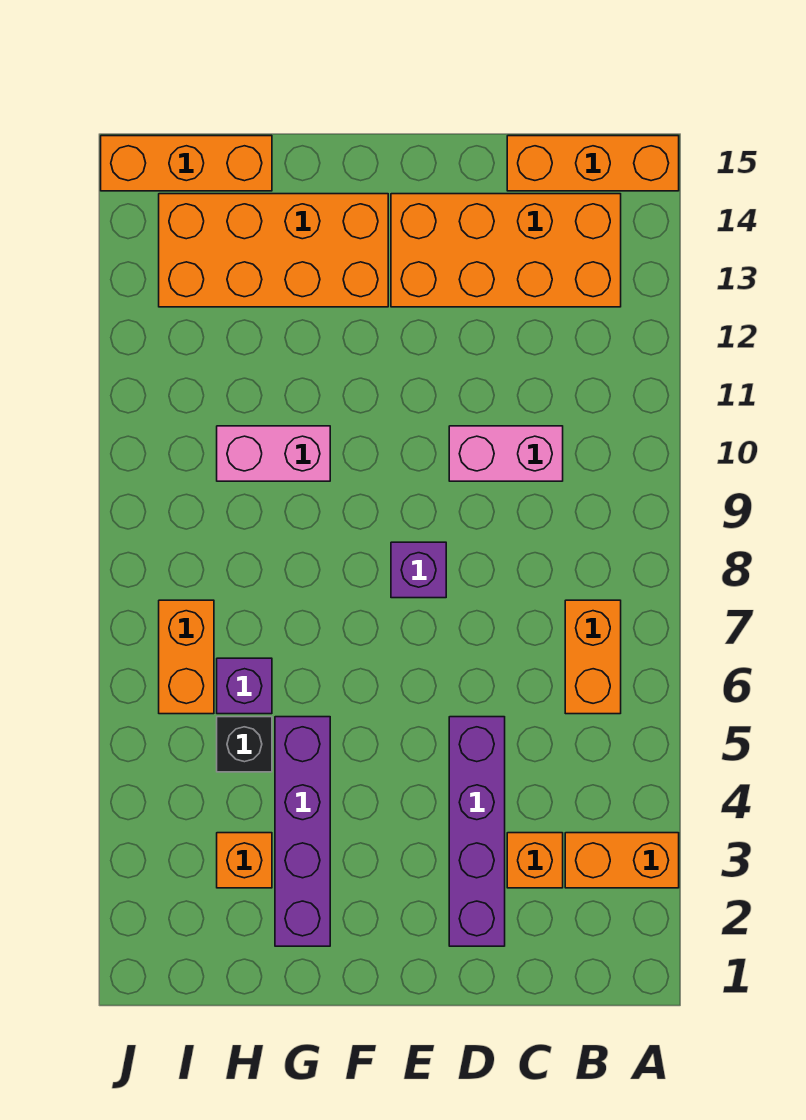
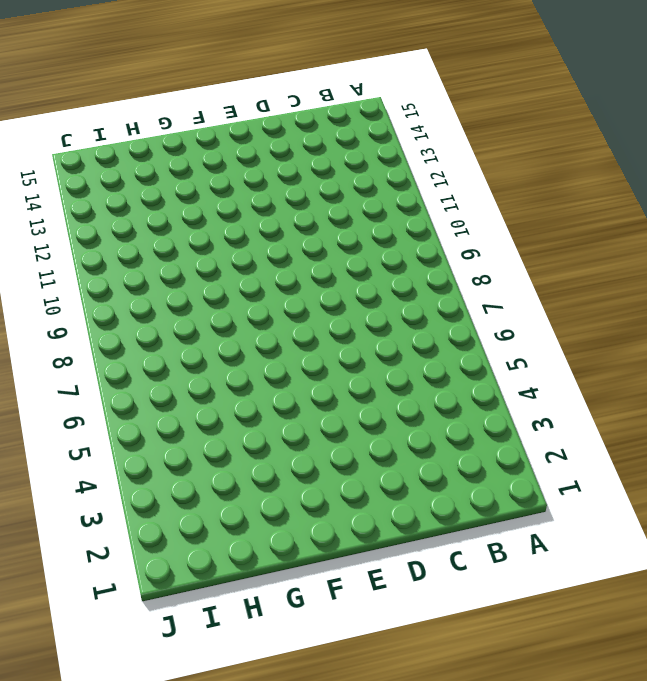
none -> orange brick A3:B3 level 1
none -> orange brick A15:C15 level 1
none -> orange brick B6:B7 level 1

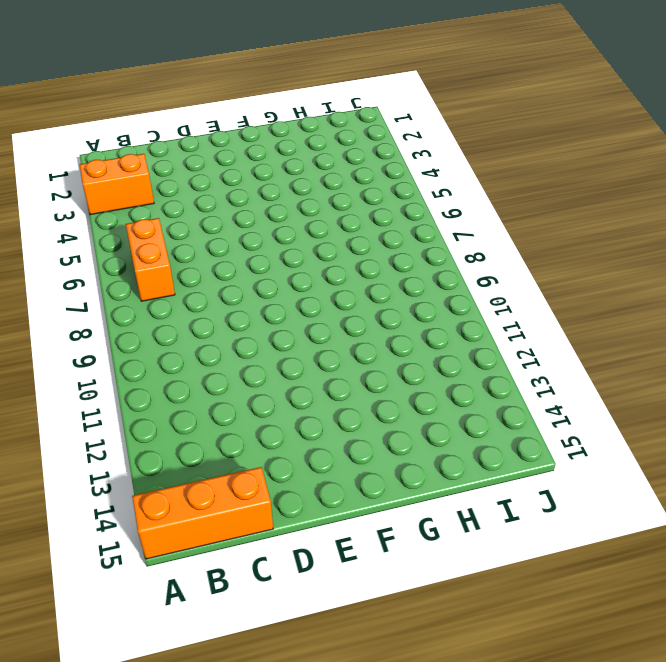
none -> orange brick B13:E14 level 1
none -> orange brick C3 level 1
none -> pink brick C10:D10 level 1

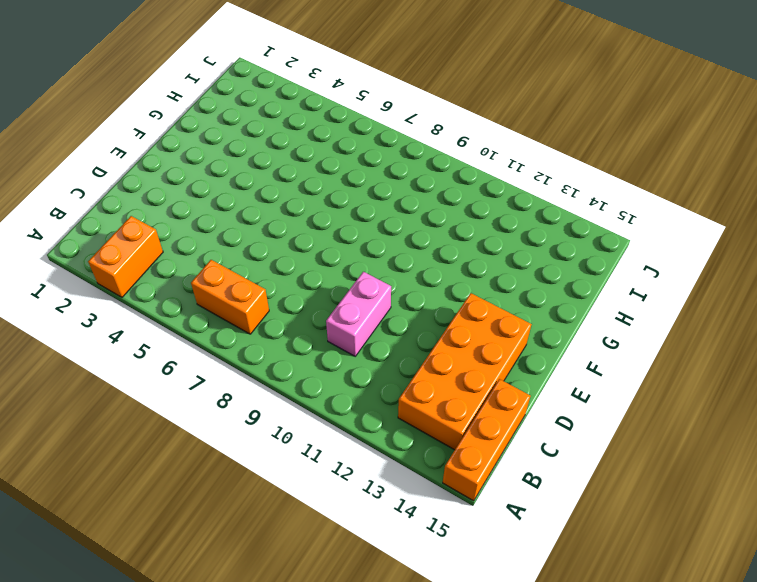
none -> orange brick C3 level 1
none -> purple brick D2:D5 level 1
none -> purple brick E8 level 1

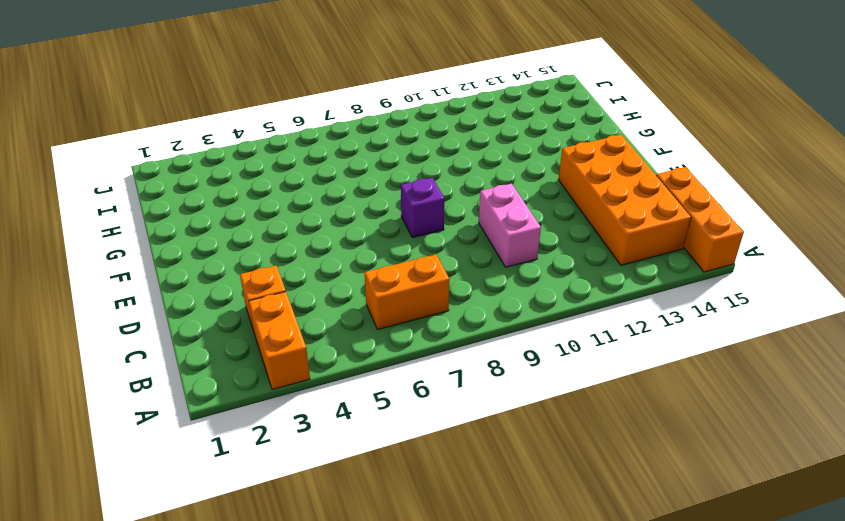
none -> purple brick D2:D5 level 1
none -> orange brick F13:I14 level 1
none -> purple brick G2:G5 level 1

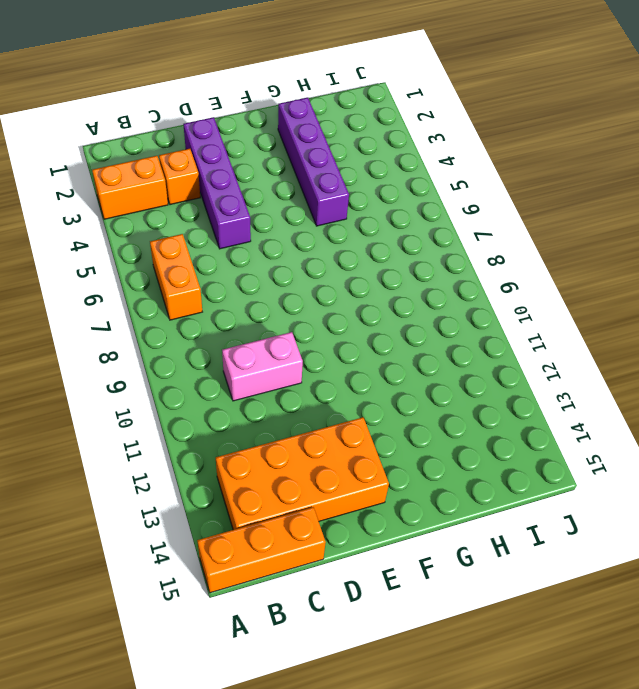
none -> purple brick E8 level 1
none -> orange brick F13:I14 level 1
none -> pink brick G10:H10 level 1

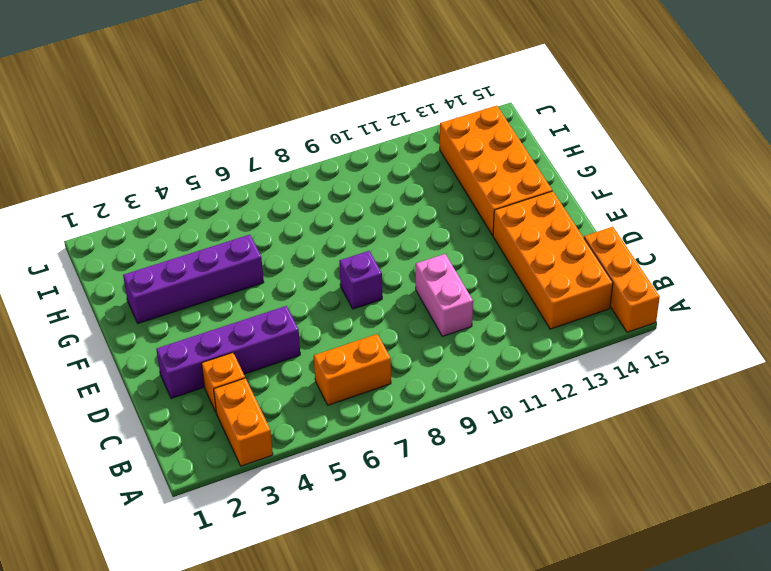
none -> pink brick G10:H10 level 1
none -> orange brick H3 level 1
none -> black brick H5 level 1

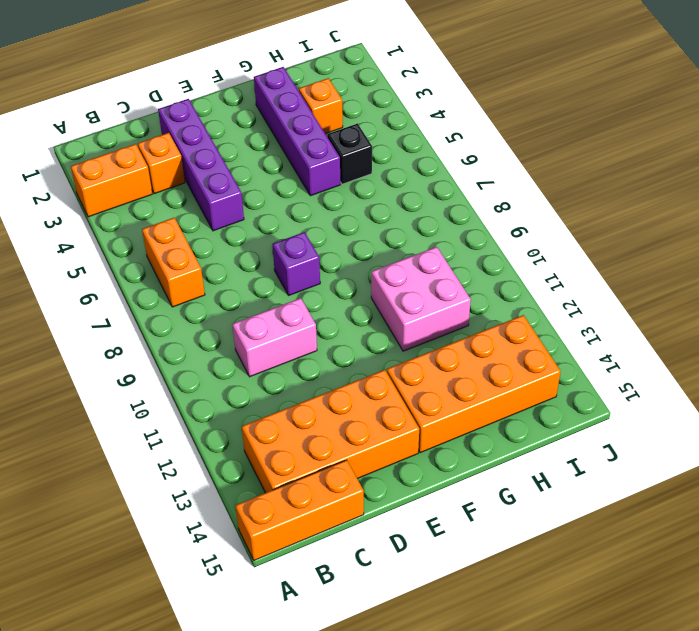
pink brick G10:H11 level 1 -> pink brick G10:H10 level 1
none -> purple brick H6 level 1
none -> orange brick H15:J15 level 1
none -> orange brick I6:I7 level 1

